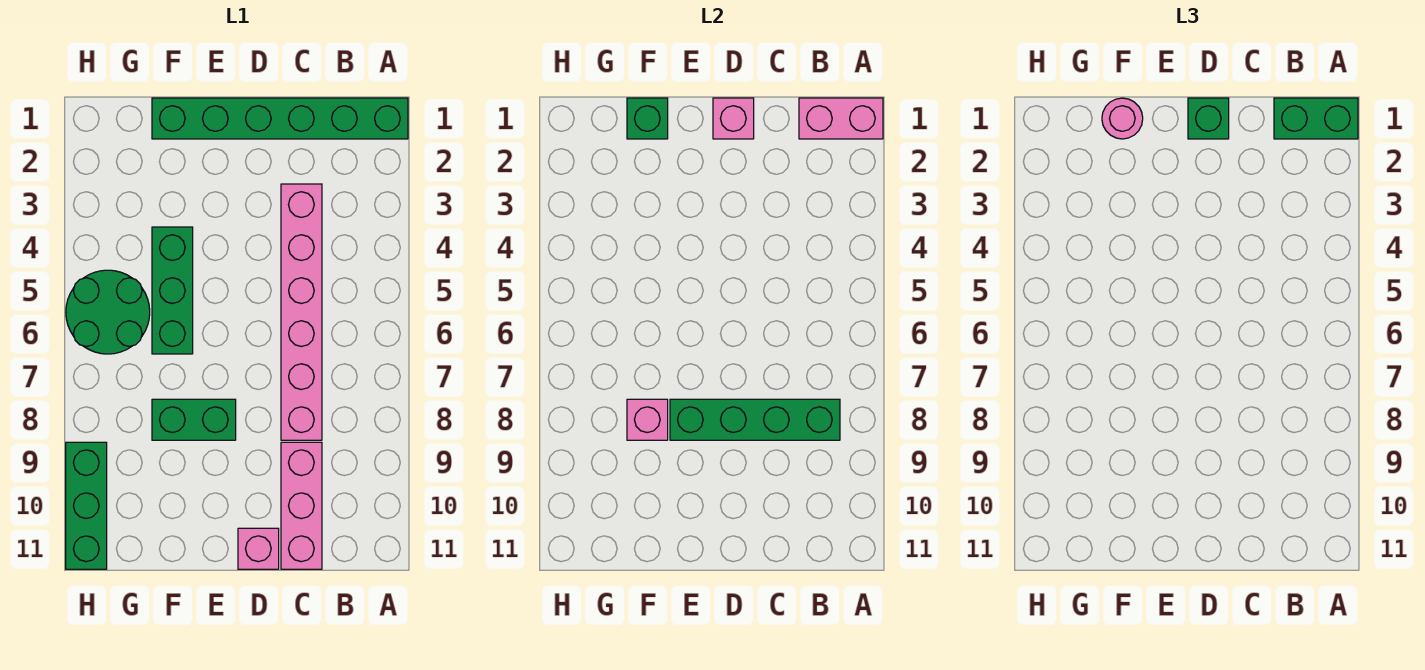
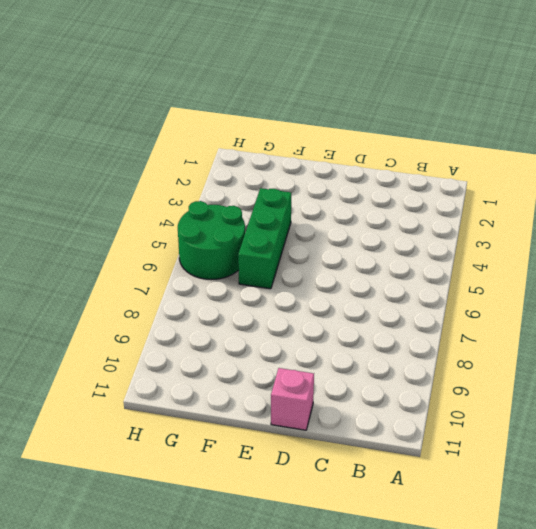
none -> green brick A1:F1 level 1
none -> pink brick C3:C8 level 1
none -> pink brick C9:C11 level 1

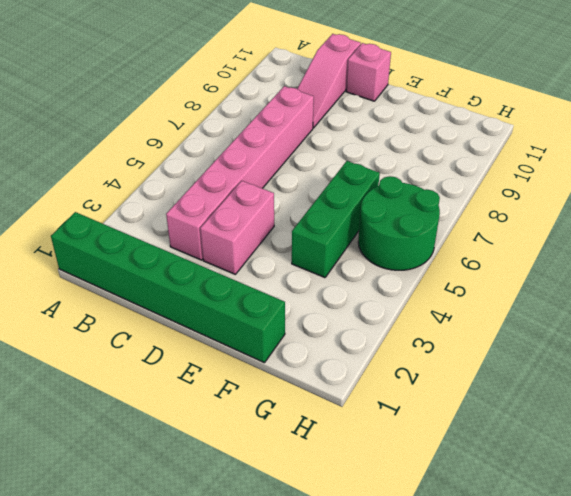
pink slope C9:C11 level 1 top 11 -> pink brick C9:C11 level 1
pink brick D3:D4 level 1 -> pink brick A1:B1 level 2
none -> green brick E8:F8 level 1
none -> green brick H9:H11 level 1
none -> green brick B8:E8 level 2

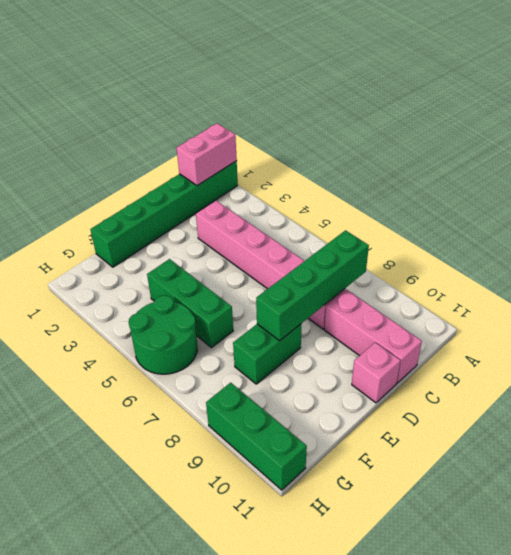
none -> pink brick D1 level 2
none -> green brick F1 level 2
none -> pink brick F8 level 2

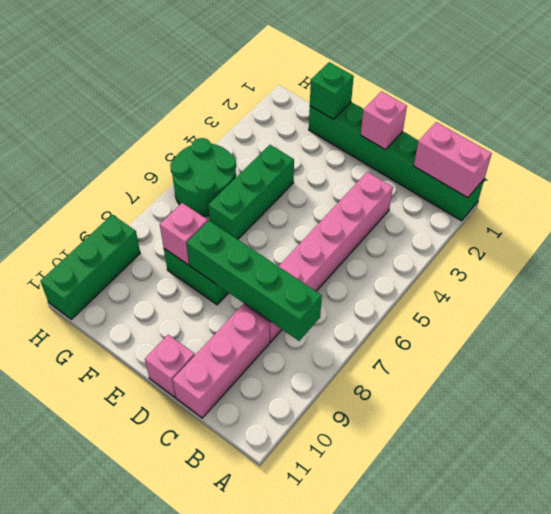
none -> green brick A1:B1 level 3
none -> green brick D1 level 3
none -> pink round brick F1 level 3

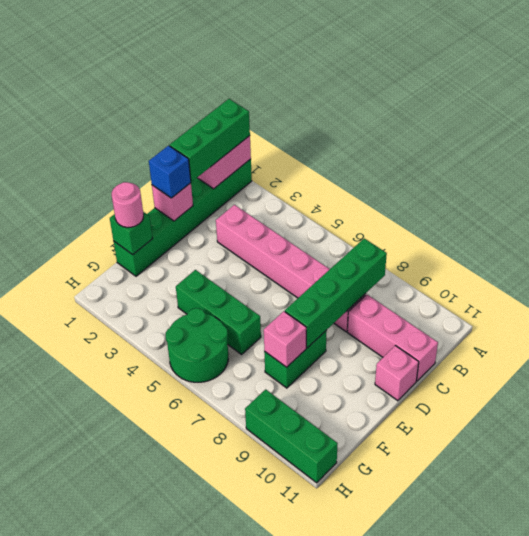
green brick A1:C1 level 3 -> green brick A1:B1 level 3
blue brick D1 level 3 -> green brick D1 level 3

